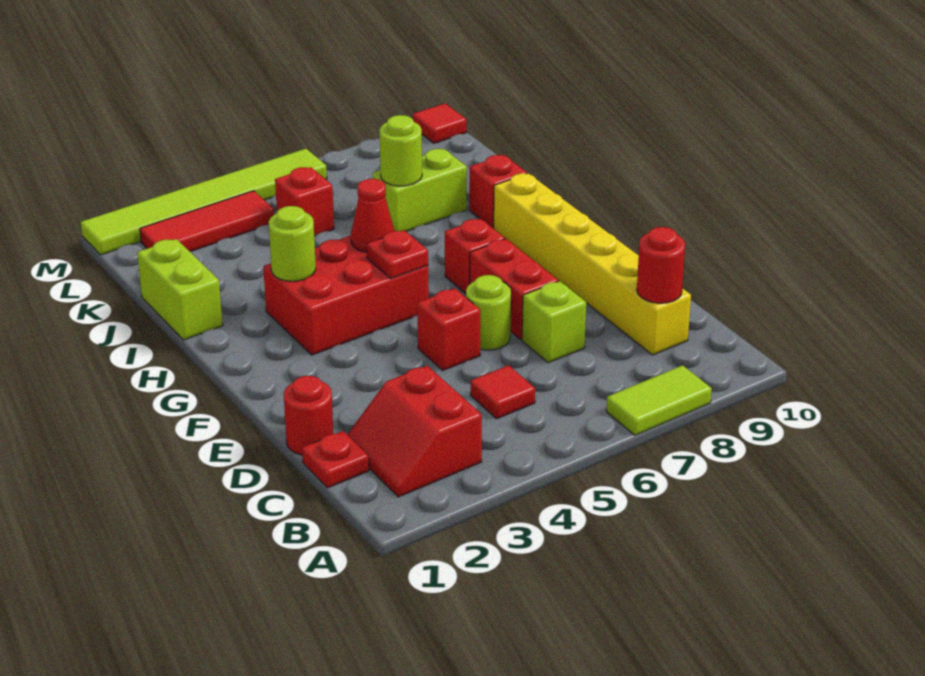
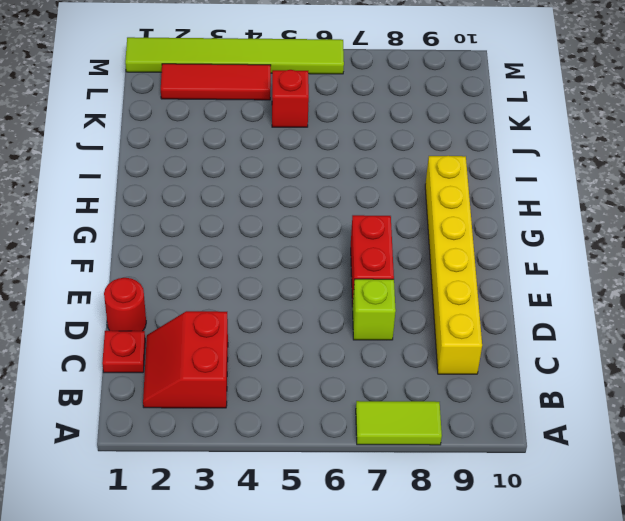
none -> red tile C5 level 1
none -> red brick E5 level 1
none -> lime round brick E6 level 1

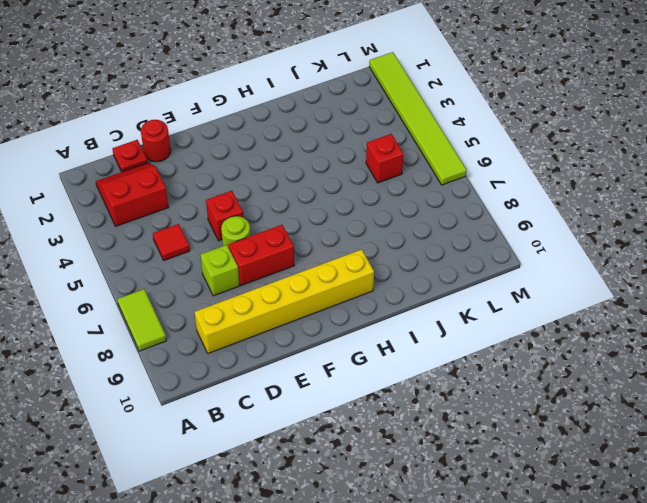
none -> red brick G3:H5 level 1
none -> red brick G7 level 1
none -> lime brick I1:J1 level 1

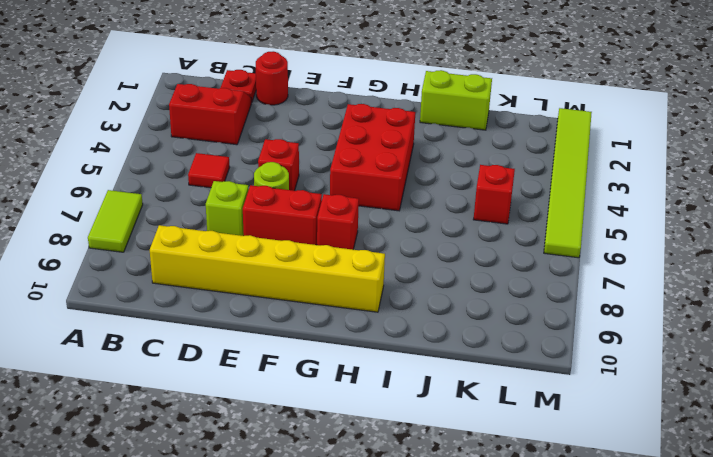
none -> red brick I9 level 1
none -> lime brick J7:J8 level 1
none -> red tile L2:L4 level 1

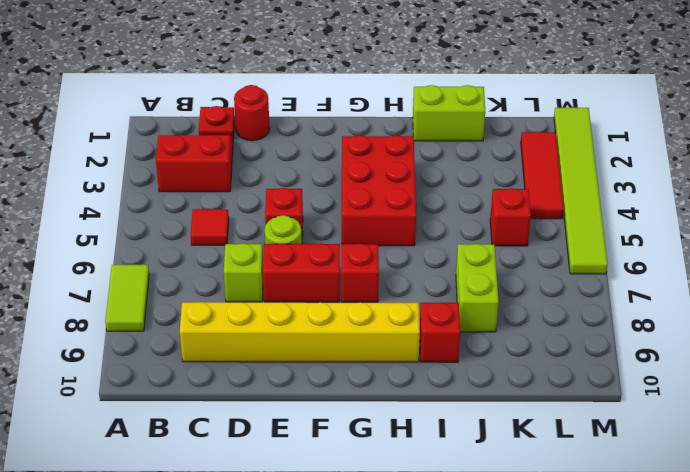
none -> red tile M10 level 1
none -> red round brick C9 level 2
none -> red plate G5 level 2

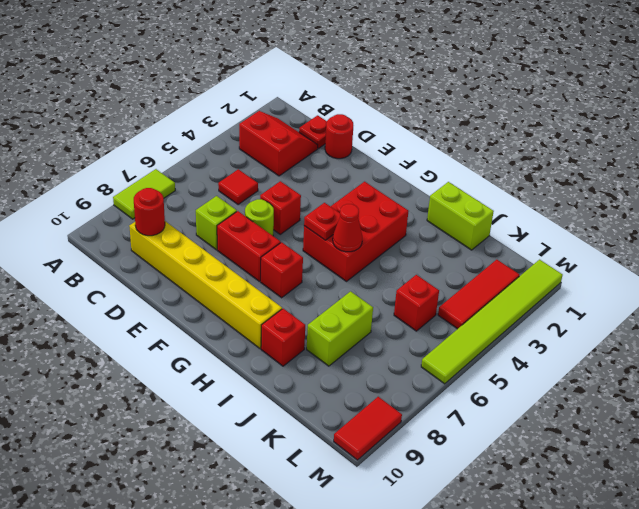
red tile M9:M10 level 1 -> red tile M10 level 1
none -> lime round brick H3 level 2
none -> lime round brick J7 level 2

